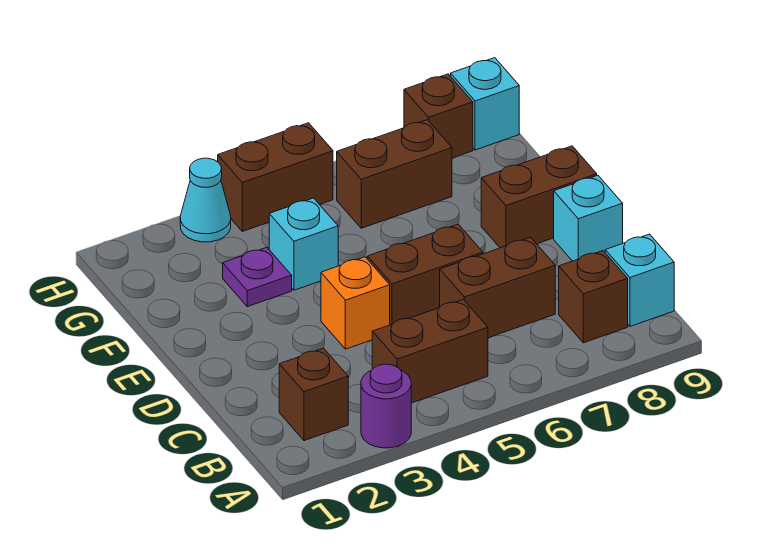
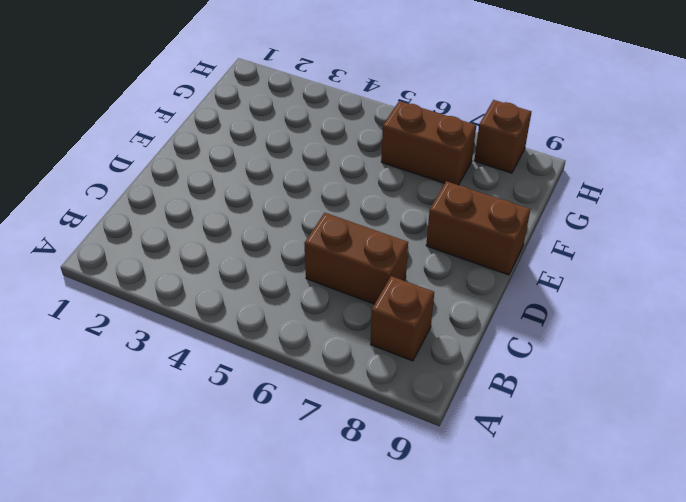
none -> purple round brick A3 level 1
none -> brown brick B2 level 1
none -> brown brick B4:B5 level 1

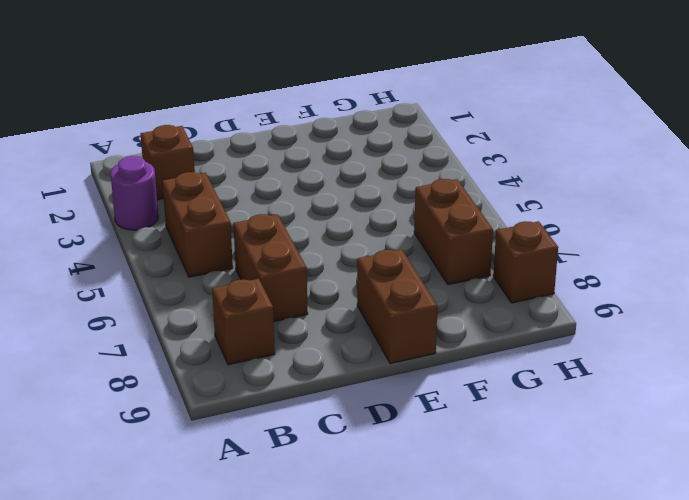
none -> cyan brick B9 level 1
none -> orange brick D4 level 1
none -> brown brick D5:D6 level 1

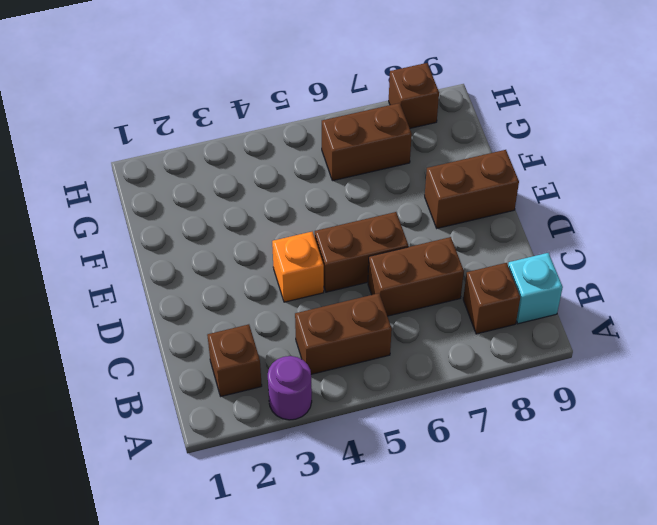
none -> cyan brick D9 level 1
none -> purple plate F3 level 1
none -> cyan brick F4 level 1

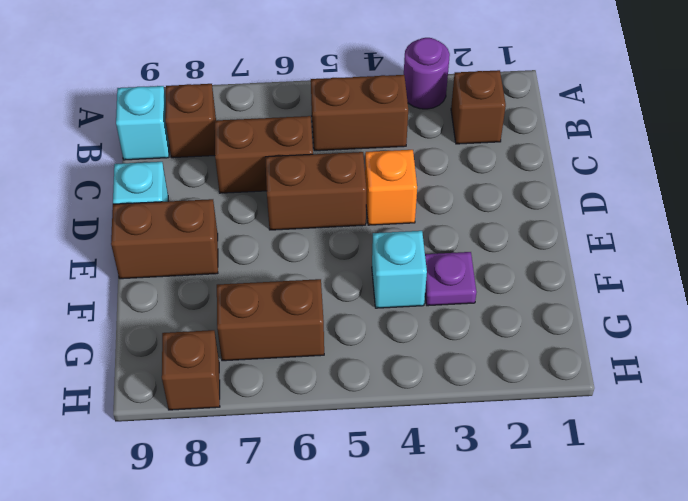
none -> cyan cone H3 level 1
none -> brown brick H4:H5 level 1
none -> cyan brick H9 level 1

